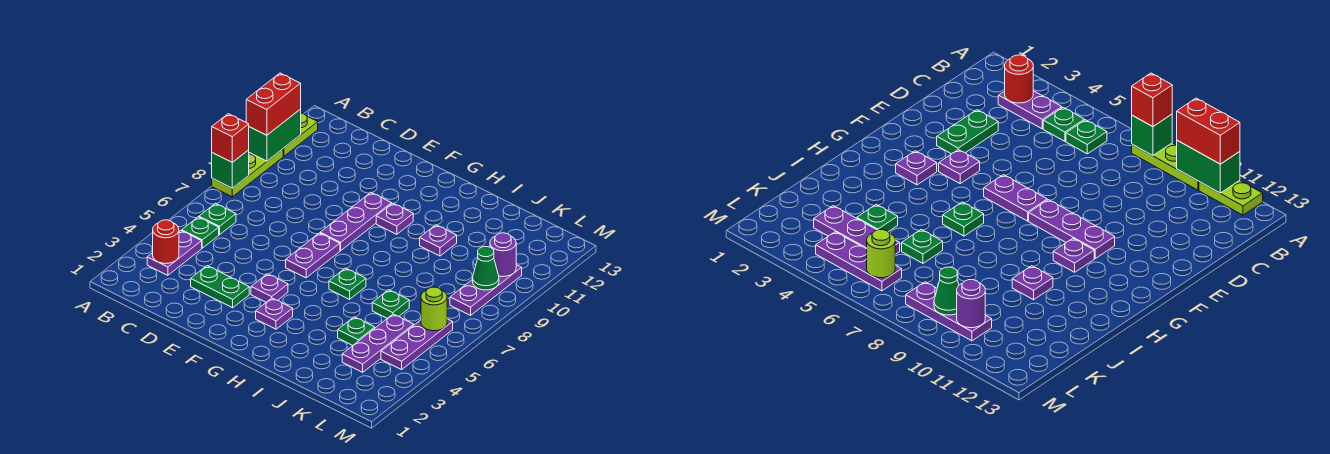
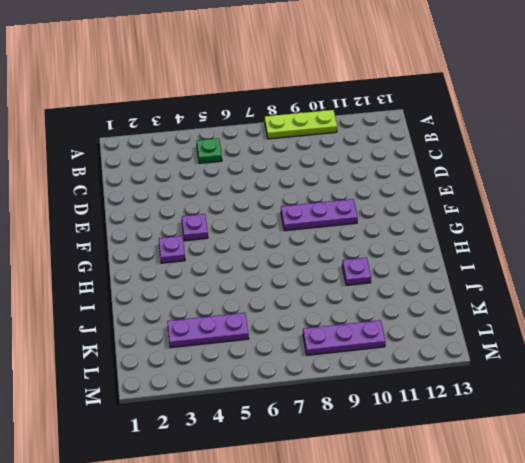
none -> lime plate A11:A12 level 1
none -> purple plate B3:B4 level 1
none -> green plate B6 level 1

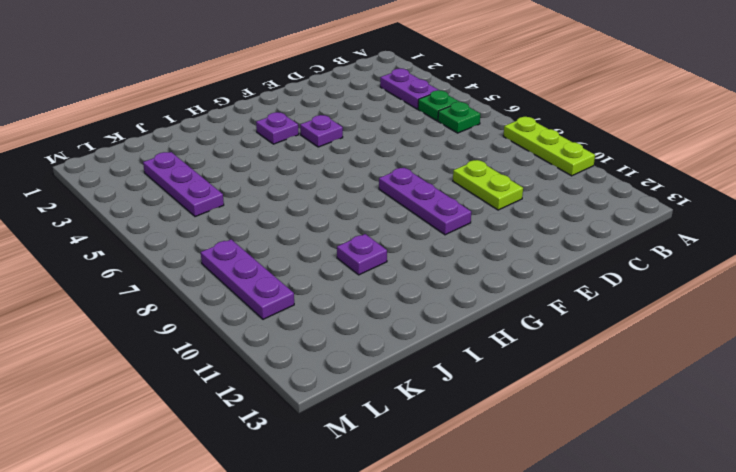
lime plate D9:D10 level 1 -> lime plate A11:A12 level 1
none -> green plate D3:E3 level 1
none -> purple plate F6:F7 level 1
none -> purple plate G10 level 1

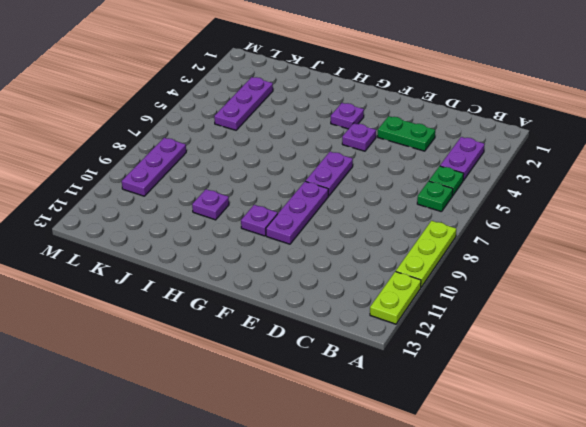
none -> green plate H6 level 1
none -> green plate J4 level 1
none -> green plate J6 level 1

